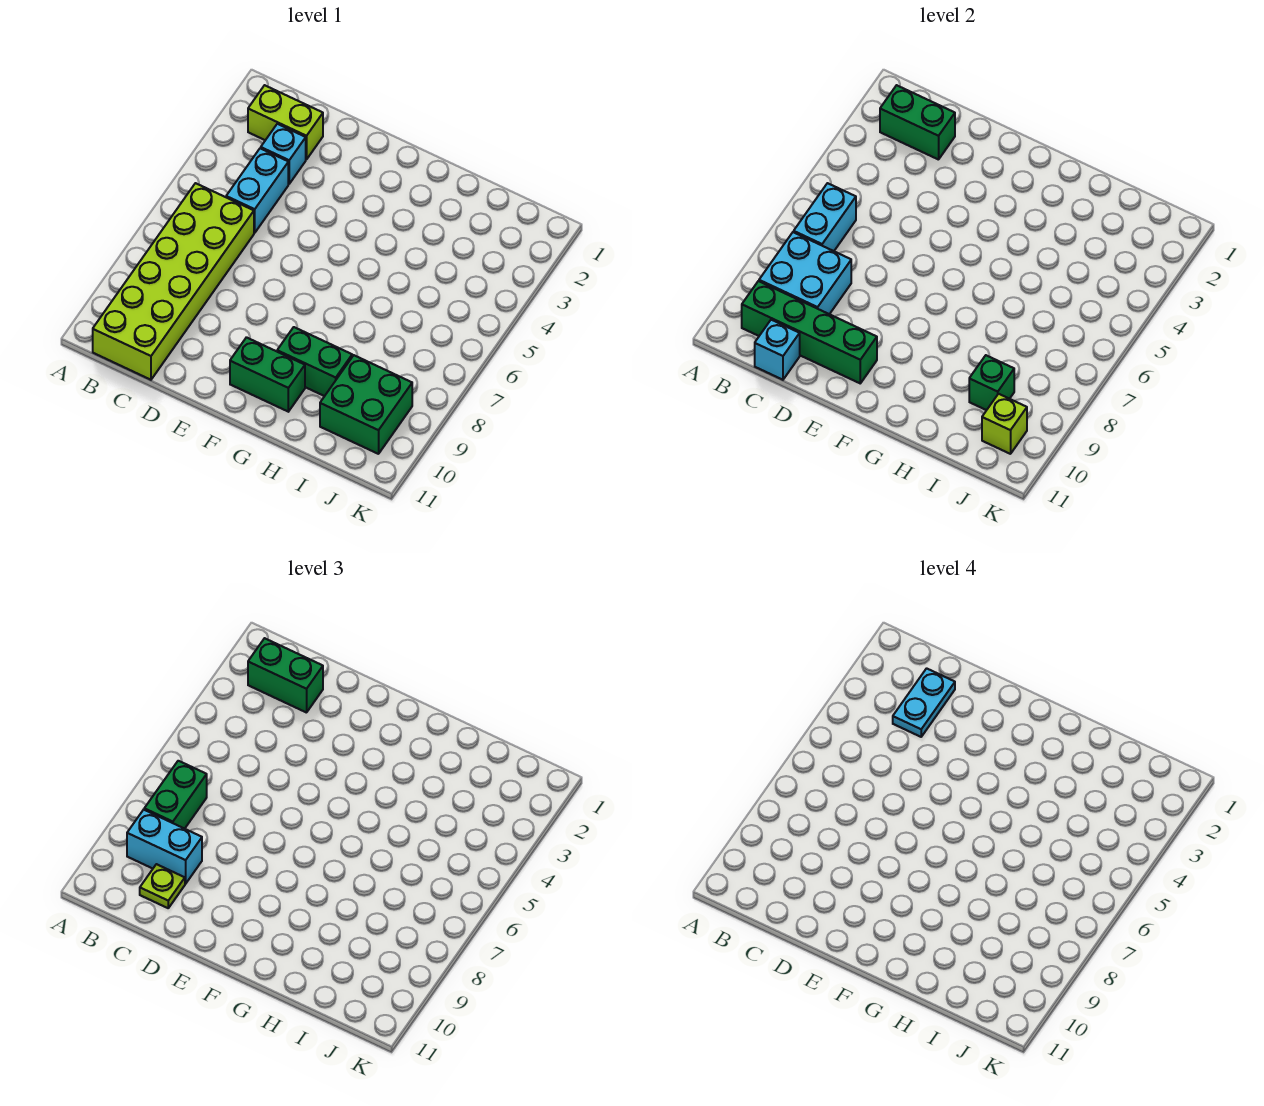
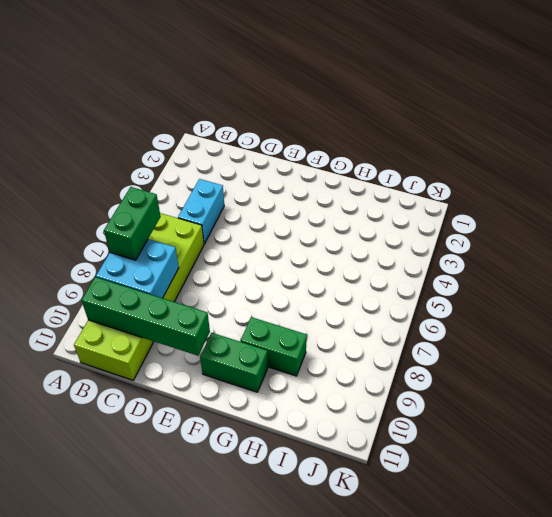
none -> lime brick B2:C2 level 1
none -> cyan brick C3 level 1
none -> green brick I9:J10 level 1

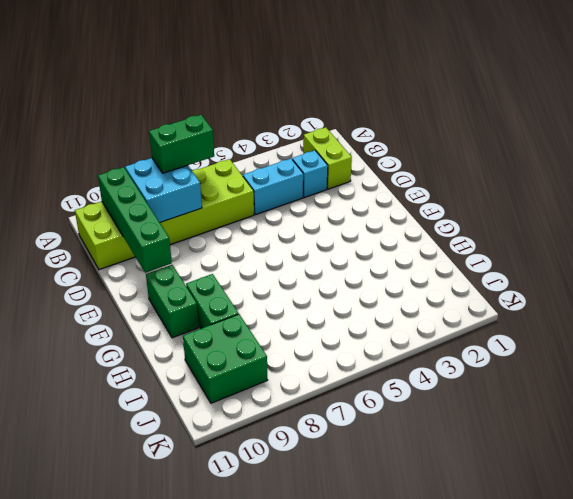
none -> green brick B2:C2 level 2
none -> cyan brick B6:B7 level 2
none -> cyan brick C11 level 2

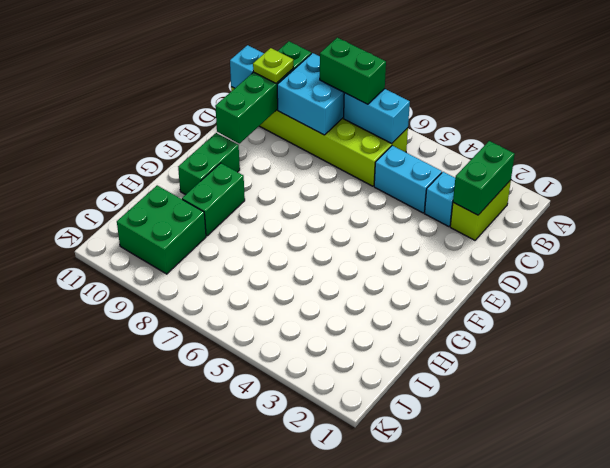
none -> green brick I9 level 2
none -> lime brick J10 level 2
none -> green brick B2:C2 level 3

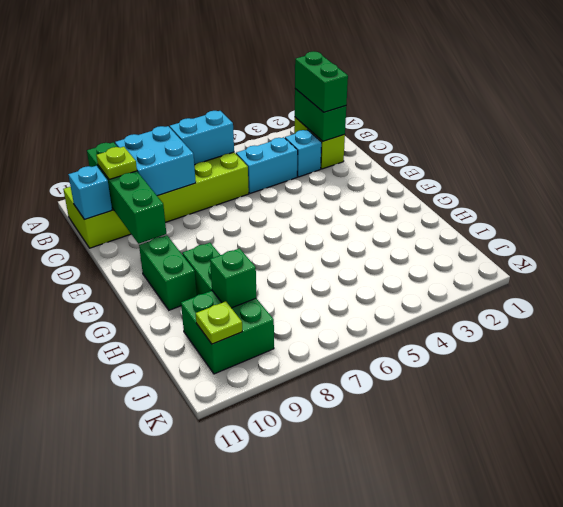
lime plate J10 level 2 -> lime brick J10 level 2
none -> green brick B7:B8 level 3
none -> cyan brick B9:C9 level 3
none -> cyan plate C2:C3 level 4

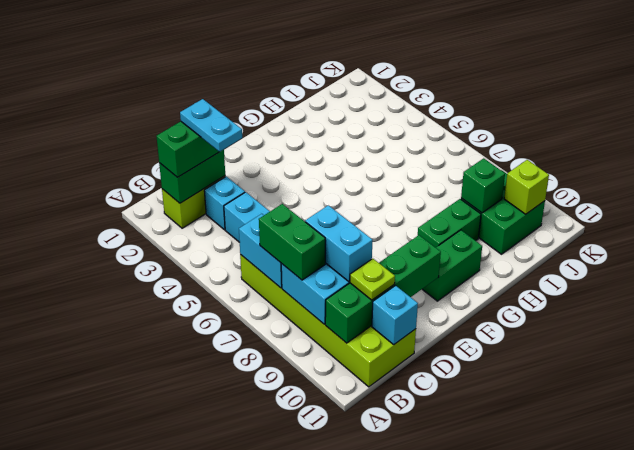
cyan brick C8:C9 level 3 -> cyan brick B9:C9 level 3

